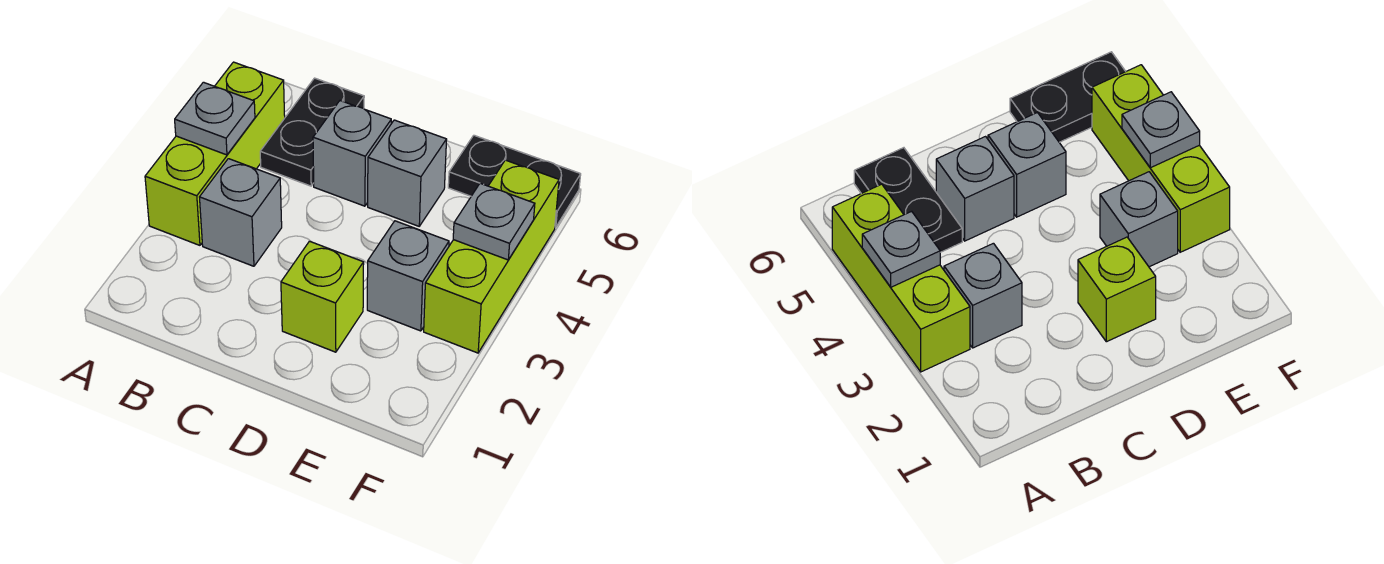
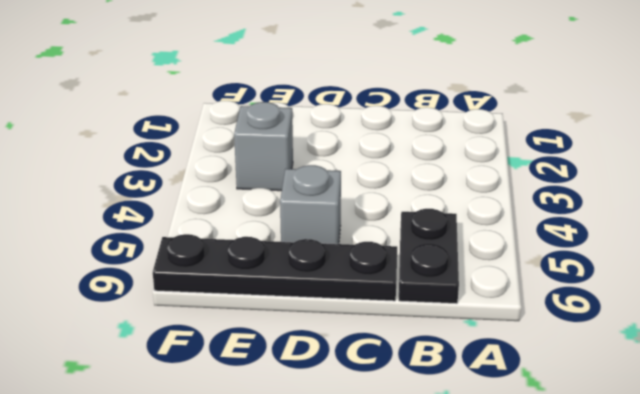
black plate C6:F6 level 1 -> black plate E6:F6 level 1
none -> lime brick A3:A5 level 1
none -> grey brick B3 level 1

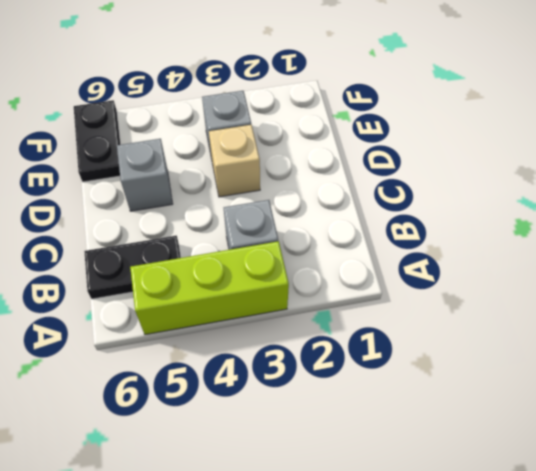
tan brick D3 level 1 -> none
none -> grey brick C5 level 1
none -> lime brick D2 level 1

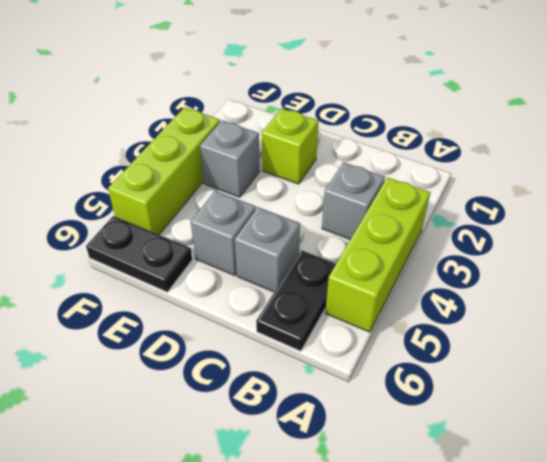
none -> grey plate A4 level 2
none -> grey plate F4 level 2

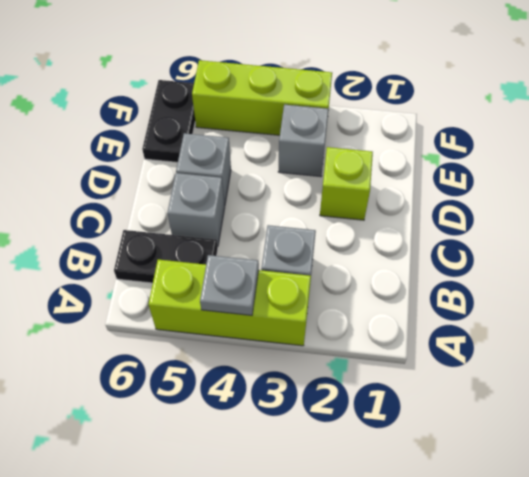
none -> grey plate F4 level 2

